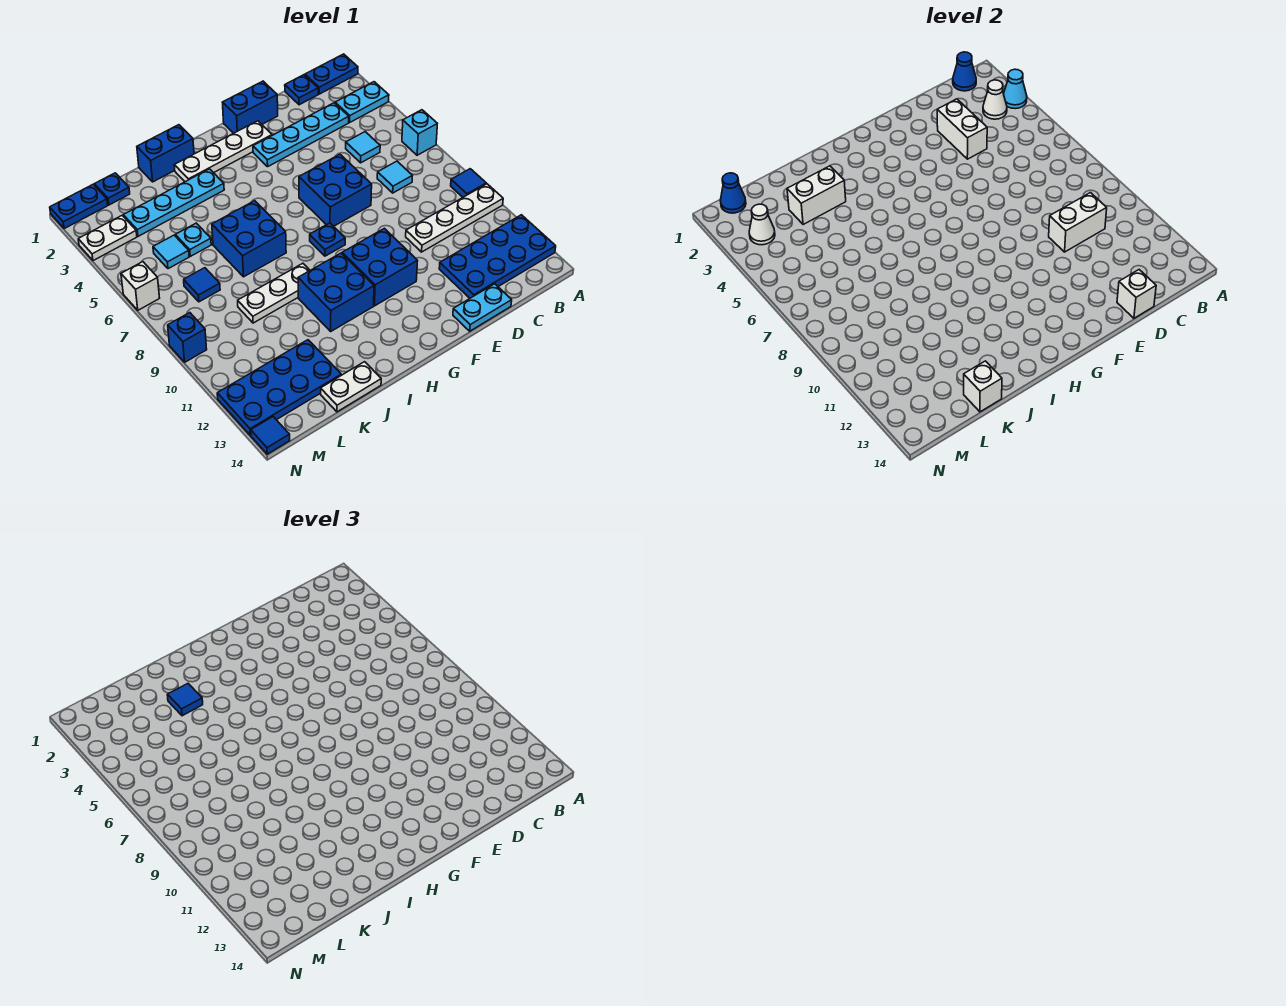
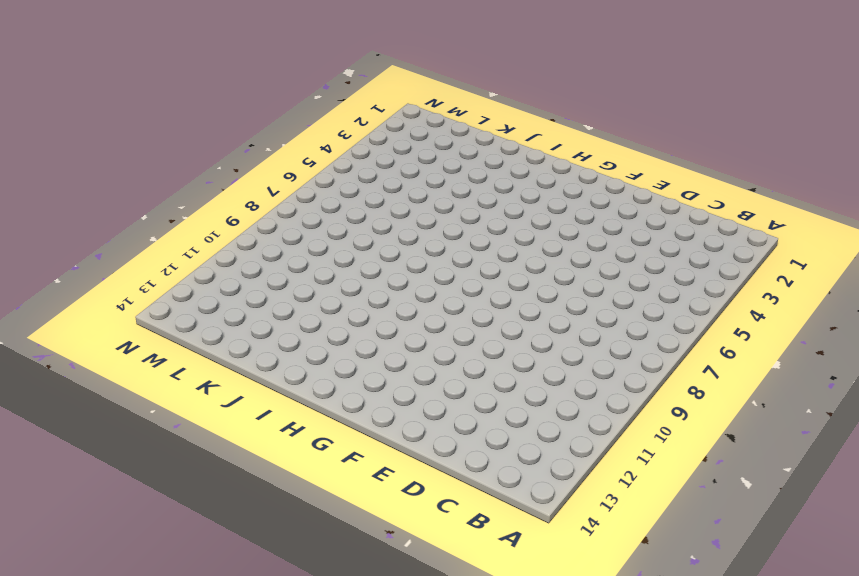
none -> blue plate A1:B1 level 1
none -> cyan plate A3:B3 level 1
none -> cyan brick A6 level 1
none -> blue tile A9 level 1

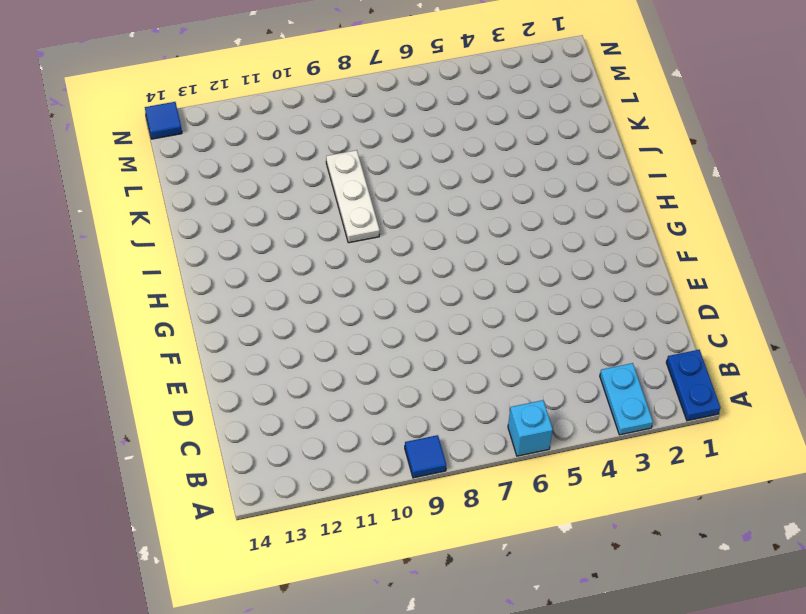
none -> white plate A10:D10 level 1
none -> blue plate A12:D13 level 1
none -> blue plate C1 level 1
none -> cyan plate C3:F3 level 1

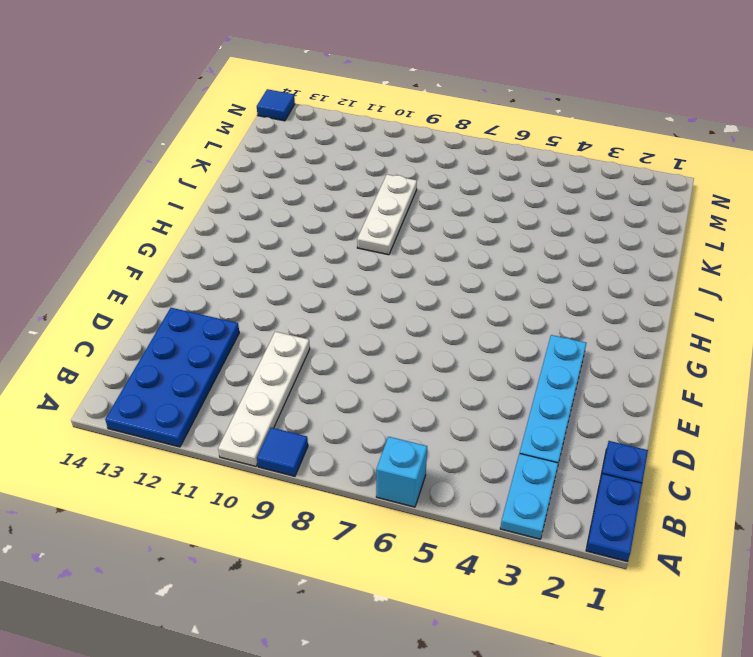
none -> cyan tile C5 level 1
none -> cyan tile C7 level 1
none -> cyan plate D14:E14 level 1
none -> blue brick E1:F1 level 1

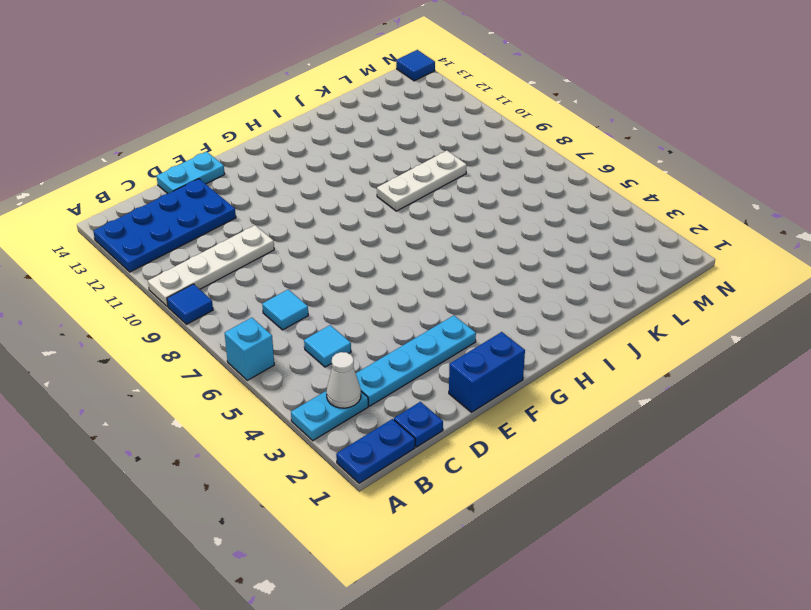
none -> blue brick E6:F7 level 1
none -> white plate F2:I2 level 1
none -> blue brick F10:G11 level 1
none -> blue plate G8 level 1

